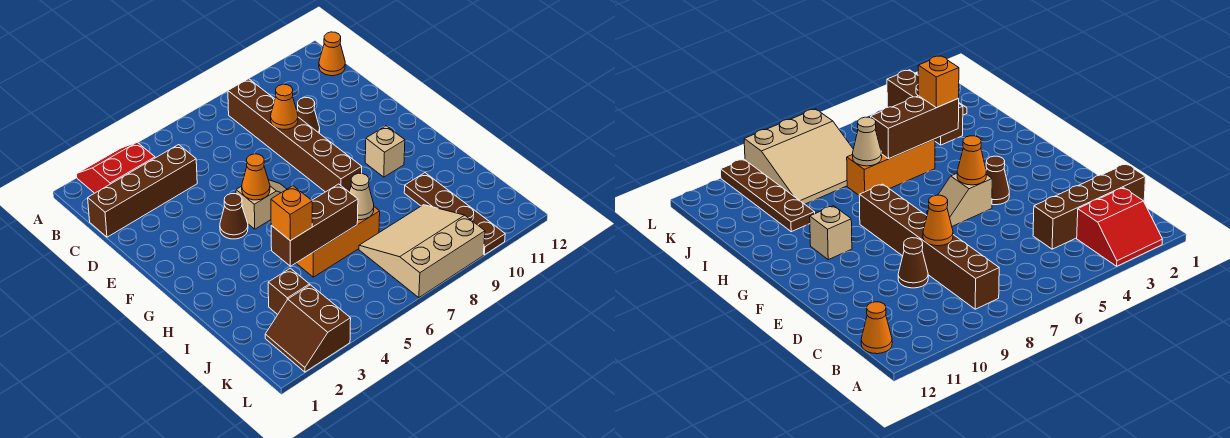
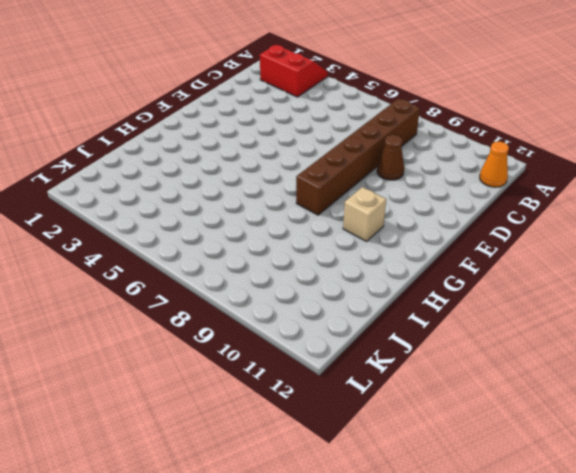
none -> brown brick C1:C4 level 1
none -> brown cone F4 level 1
none -> tan slope F5:F6 level 1 top 5

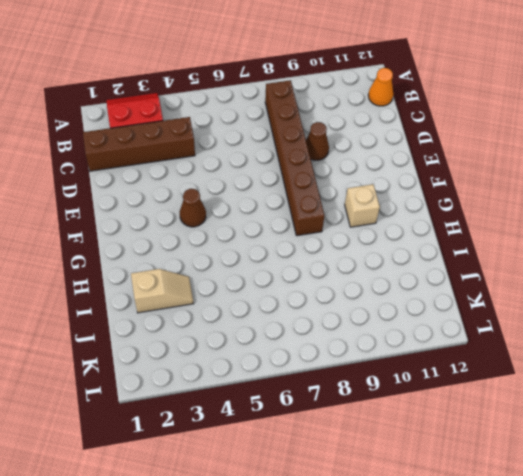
tan slope I2:I3 level 1 top 2 -> tan slope F5:F6 level 1 top 5
none -> orange brick I5:I7 level 1
none -> brown plate I10:L10 level 1
none -> brown brick J3 level 1

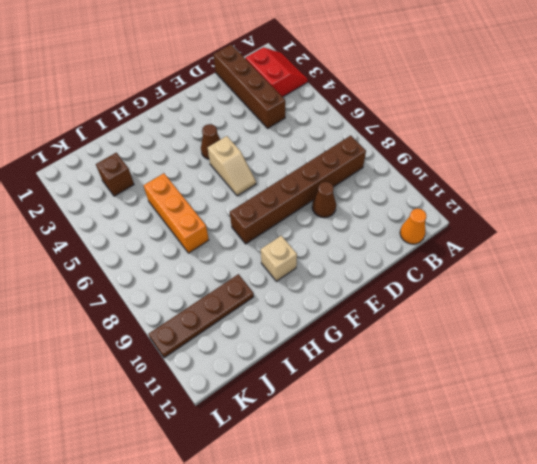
none -> tan slope J7:L9 level 1 top L
none -> brown slope K2:L3 level 1 top 3
none -> orange cone D8 level 2

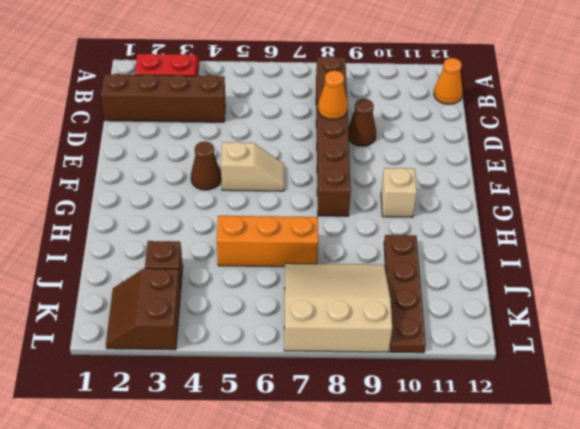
none -> orange cone F5 level 2
none -> brown brick I4:I6 level 2
none -> tan cone I7 level 2

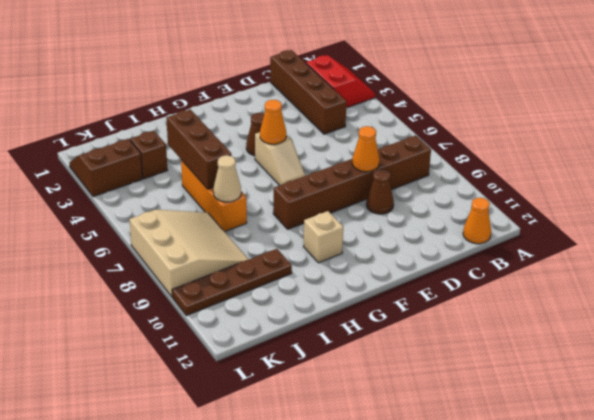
none -> orange brick I4 level 3

